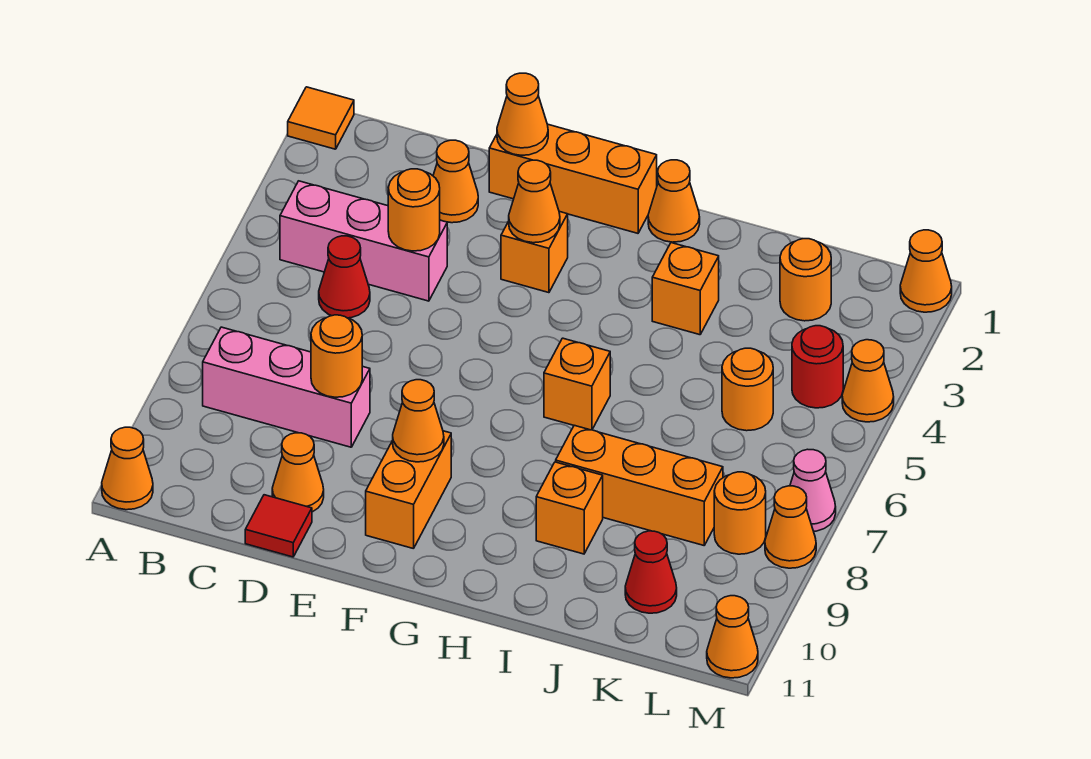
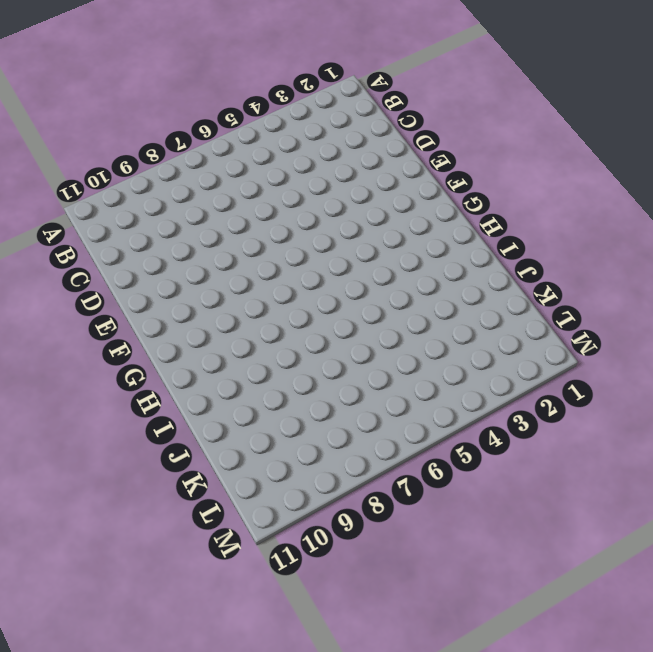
none -> orange tile A1 level 1
none -> orange cone A11 level 1
none -> pink brick B4:D4 level 1
none -> pink brick B8:D8 level 1

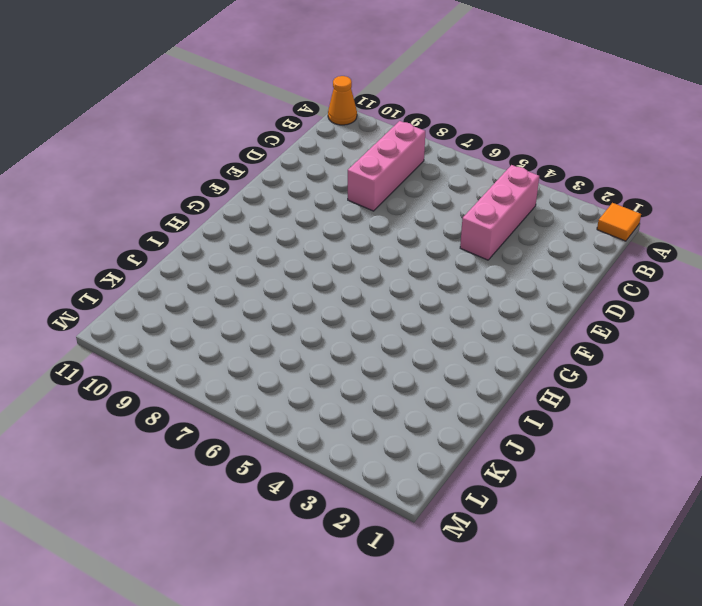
none -> red cone C5 level 1
none -> orange cone D2 level 1
none -> orange cone D10 level 1
none -> red tile D11 level 1

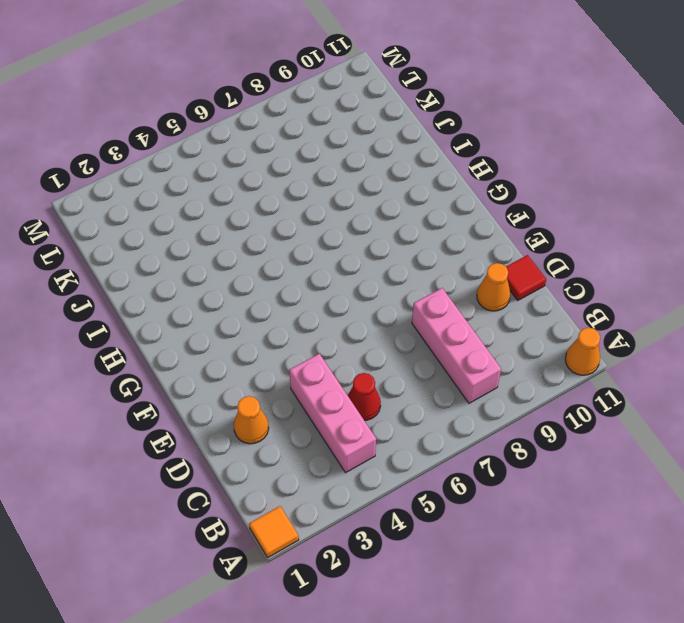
none -> orange brick E1:G1 level 1
none -> orange brick F3 level 1
none -> orange brick F9:F10 level 1
none -> orange cone H1 level 1

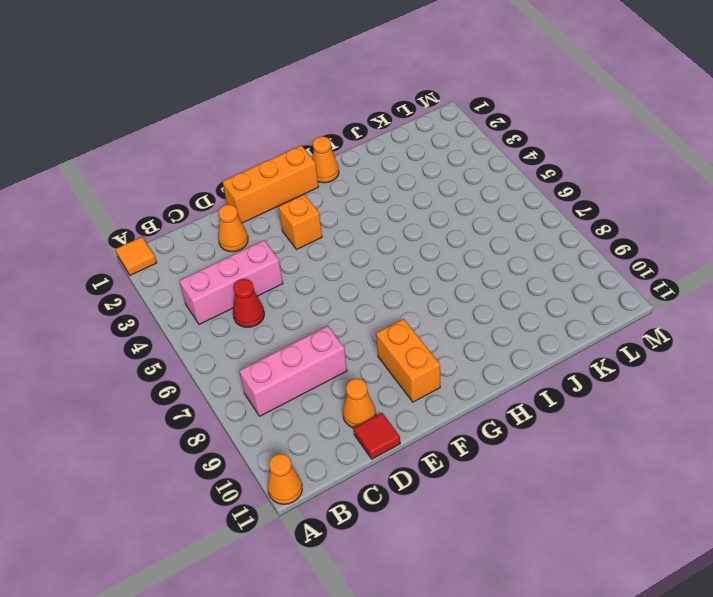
none -> orange brick H6 level 1
none -> orange brick I3 level 1
none -> orange brick I8:K8 level 1
none -> orange brick I9 level 1

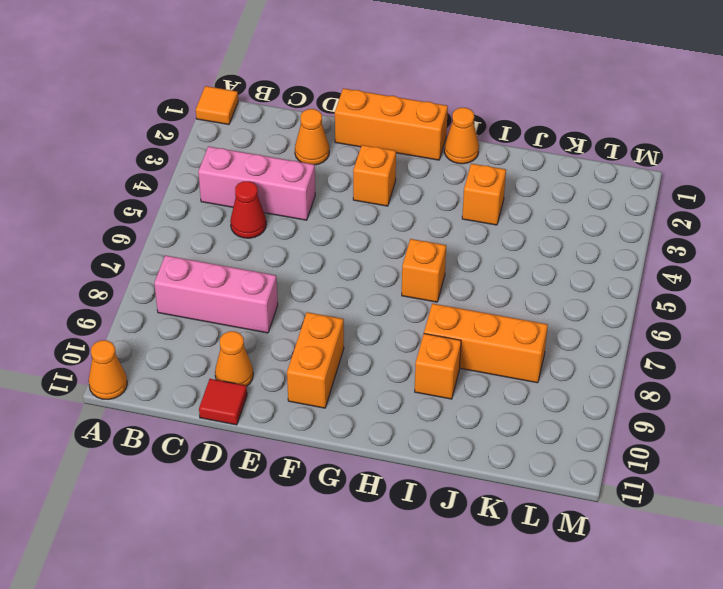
none -> orange round brick K2 level 1
none -> orange round brick K5 level 1
none -> red cone K10 level 1
none -> red round brick L4 level 1

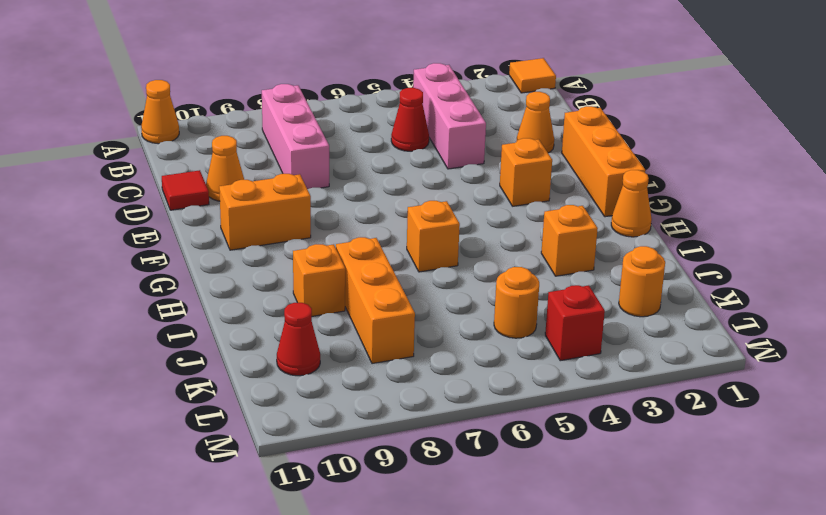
red brick L4 level 1 -> red round brick L4 level 1
none -> orange round brick L8 level 1
none -> orange cone M1 level 1
none -> orange cone M4 level 1
none -> pink cone M7 level 1

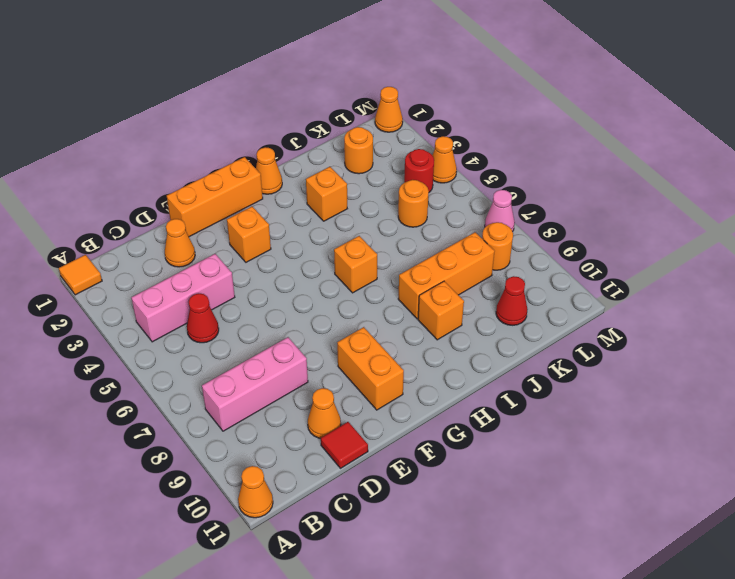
none -> orange cone M8 level 1
none -> orange cone M11 level 1
none -> orange round brick D4 level 2
none -> orange round brick D8 level 2

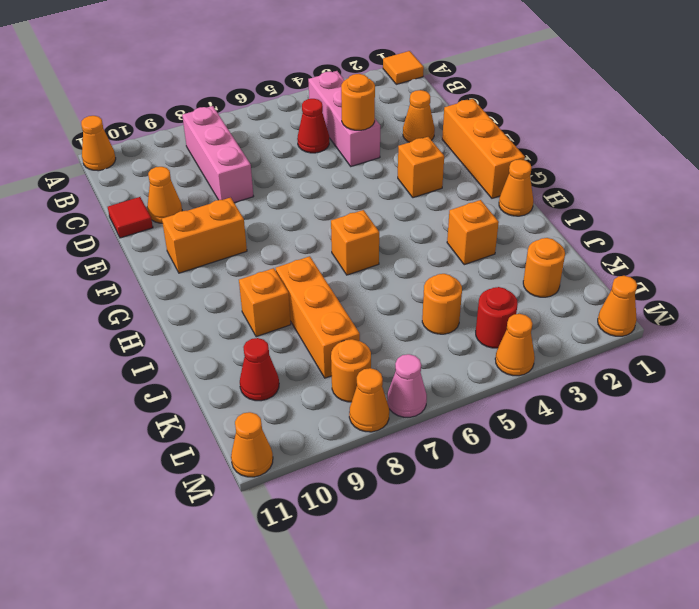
none -> orange round brick D8 level 2
none -> orange cone E1 level 2
none -> orange cone F3 level 2
none -> orange cone F9 level 2

